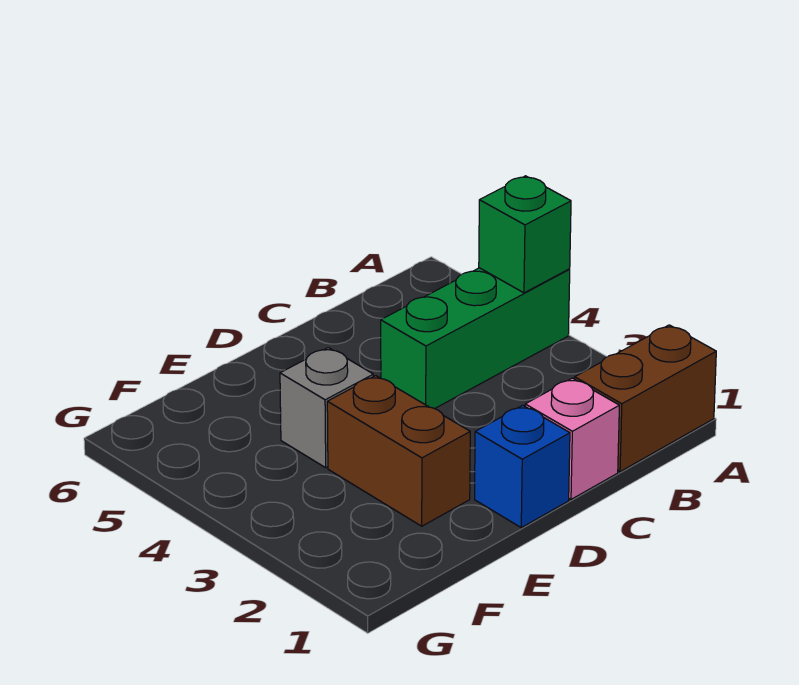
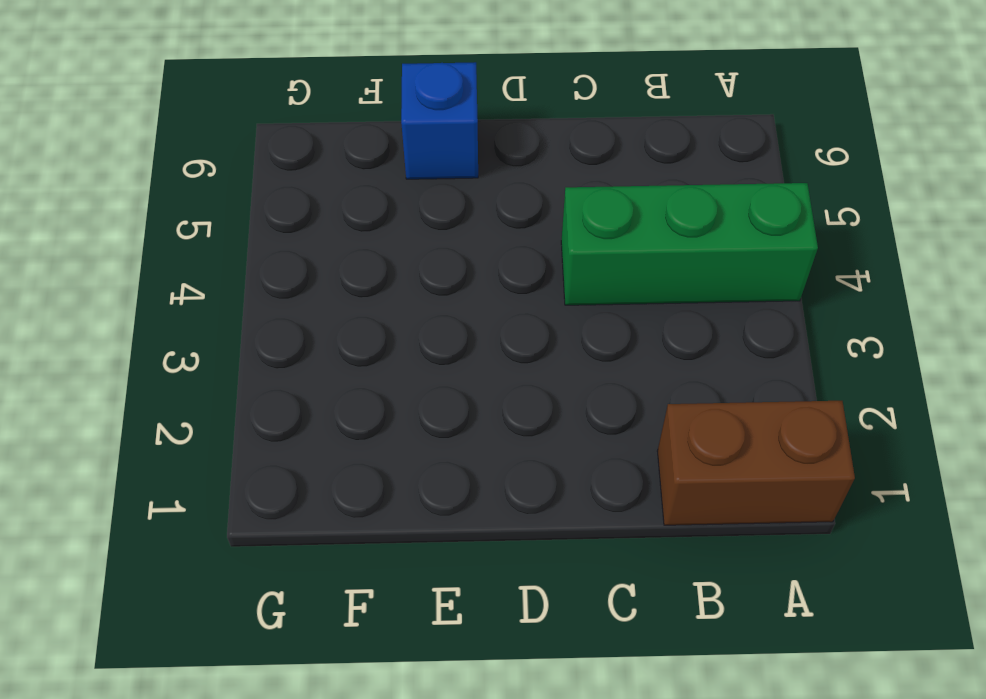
blue brick E6 level 1 -> blue brick D1 level 1
none -> pink brick C1 level 1
none -> brown brick E2:E3 level 1

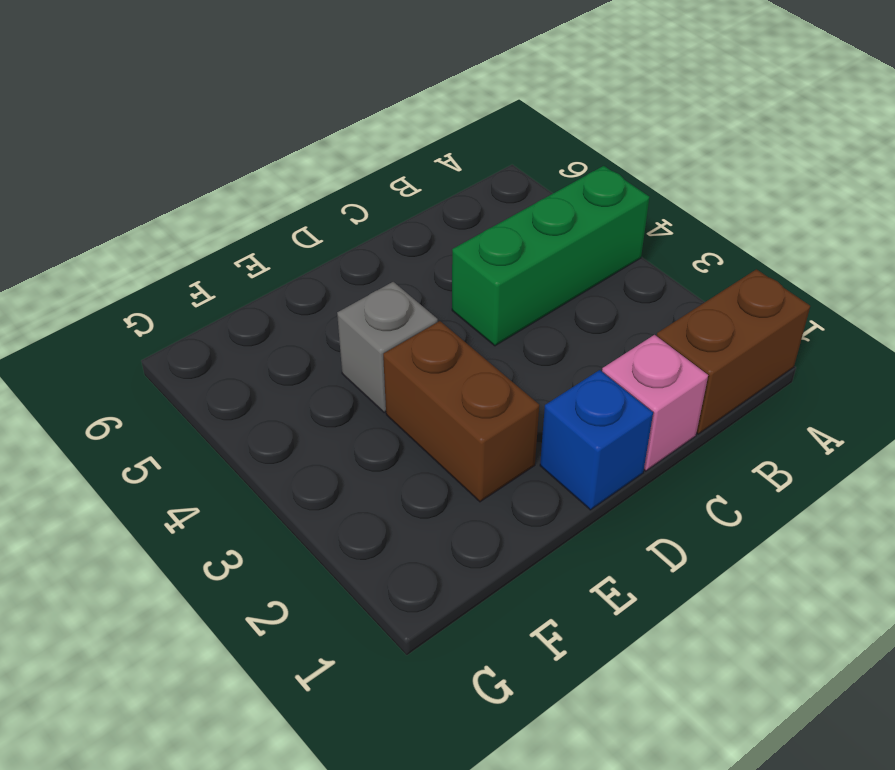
none -> green brick A4 level 2

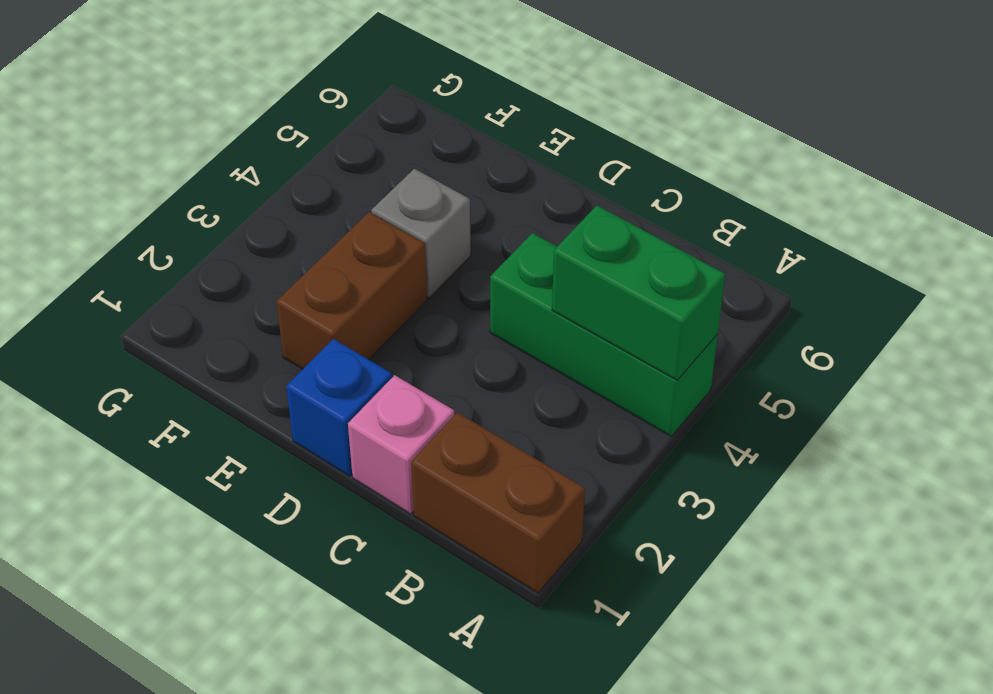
green brick A4:B4 level 2 -> green brick A4 level 2

